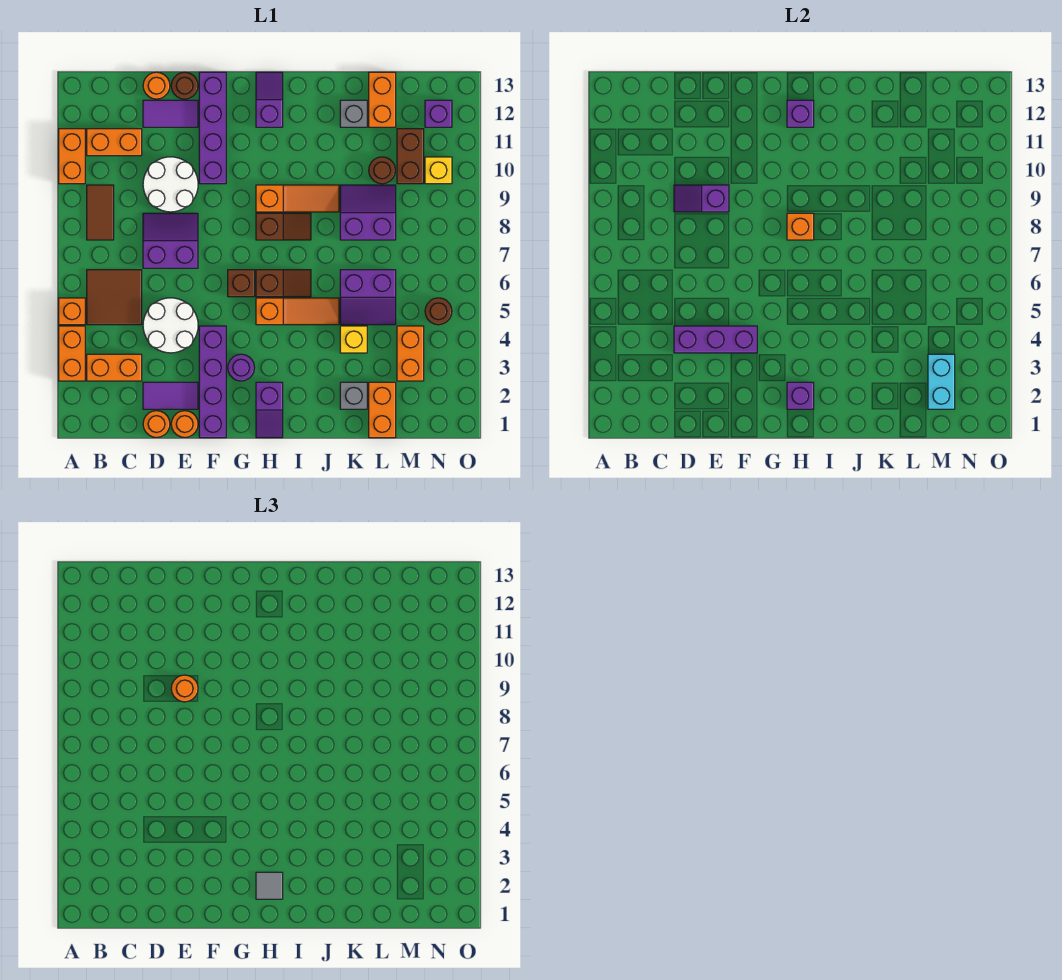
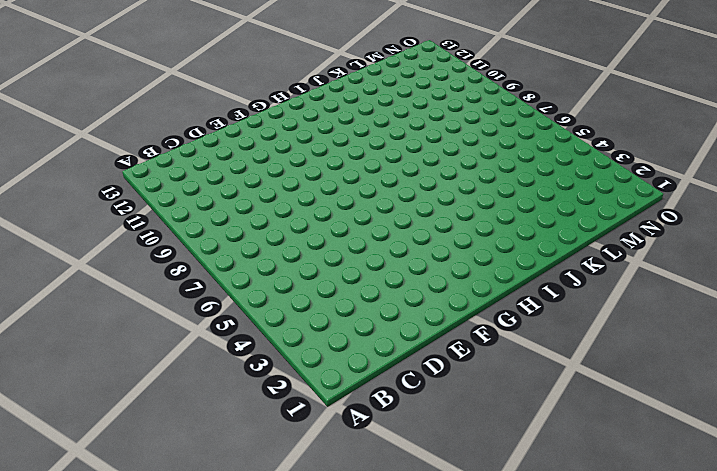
none -> orange brick A3:A4 level 1
none -> orange brick A5 level 1
none -> orange brick A10:A11 level 1
none -> orange brick B3:C3 level 1

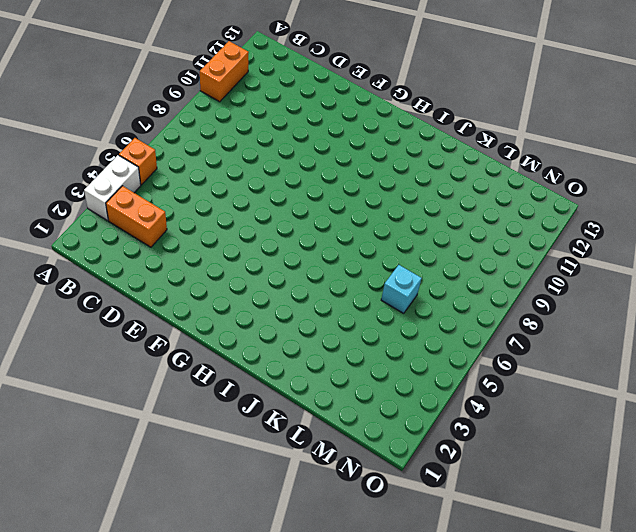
white brick A3:A4 level 1 -> orange brick A3:A4 level 1
cyan brick L6 level 1 -> purple slope K5:L6 level 1 top 6
none -> brown tile B5:C6 level 1
none -> brown tile B8:B9 level 1
none -> orange brick B11:C11 level 1
none -> orange round brick D1 level 1

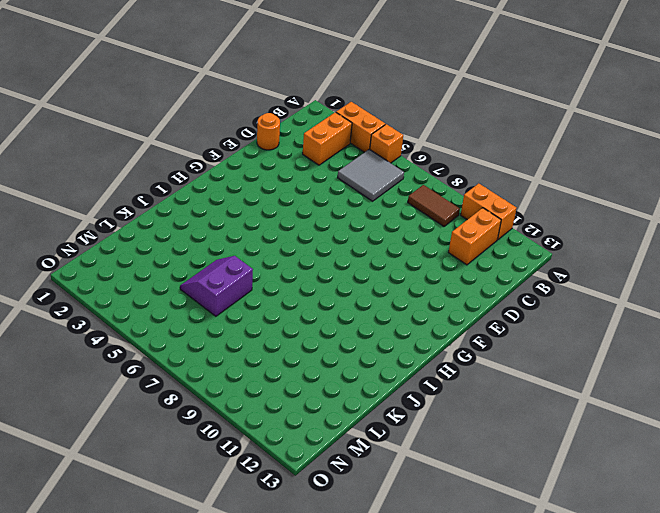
grey tile B5:C6 level 1 -> brown tile B5:C6 level 1
none -> purple tile D2:E2 level 1
none -> white round brick D4:E5 level 1
none -> purple slope D7:E8 level 1 top 7
none -> white round brick D9:E10 level 1

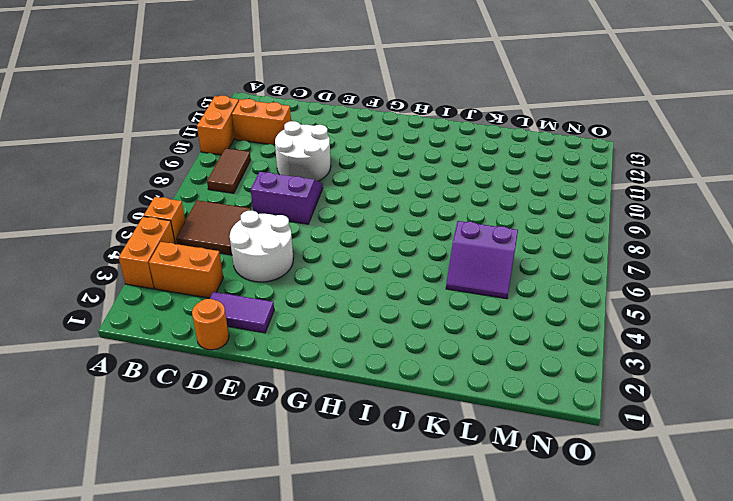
none -> purple tile D12:E12 level 1
none -> orange round brick D13 level 1
none -> orange round brick E1 level 1
none -> brown round brick E13 level 1

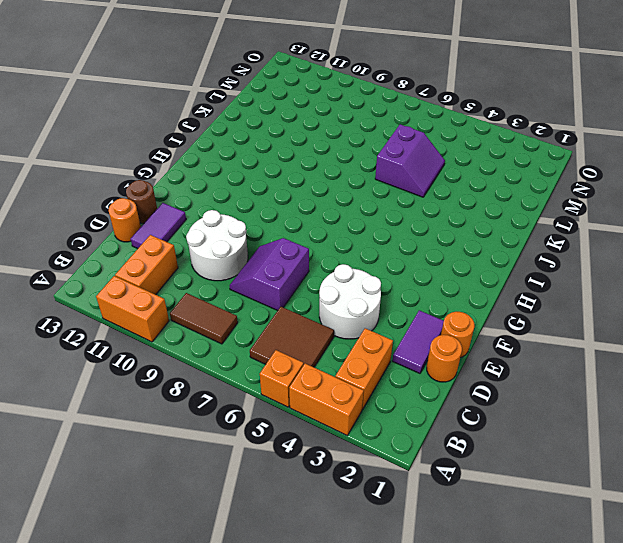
none -> purple brick F1:F4 level 1
none -> purple brick F10:F13 level 1
none -> purple round brick G3 level 1
none -> brown brick G6 level 1

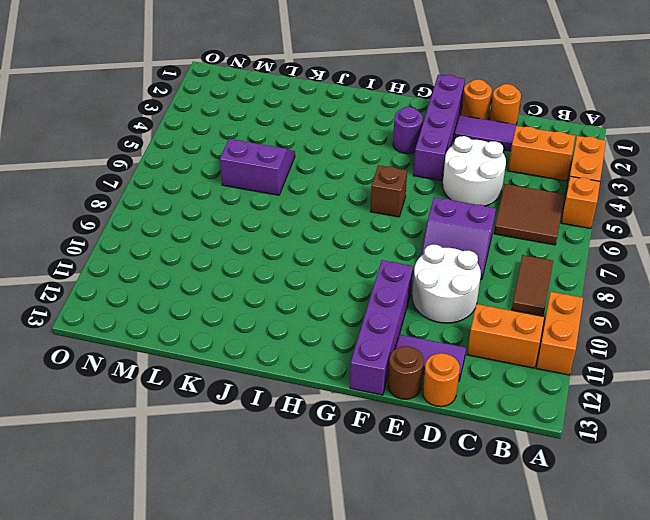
none -> purple slope H1:H2 level 1 top 2
none -> orange slope H5:J5 level 1 top H
none -> brown slope H6:I6 level 1 top H
none -> brown slope H8:I8 level 1 top H

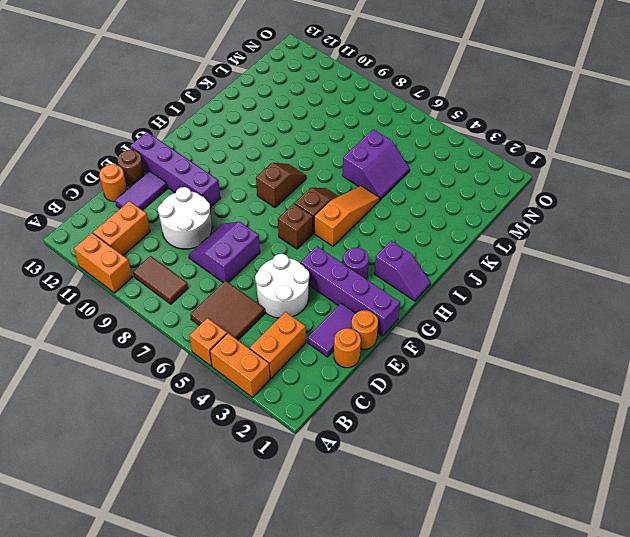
none -> orange slope H9:J9 level 1 top H
none -> purple slope H12:H13 level 1 top 12
none -> grey brick K2 level 1
none -> yellow brick K4 level 1

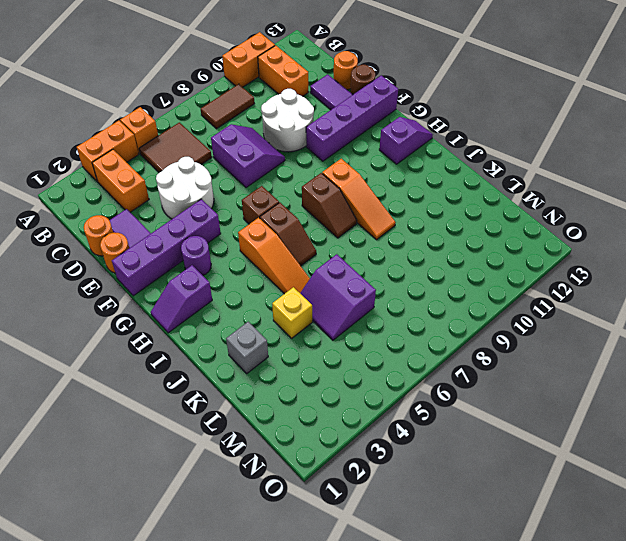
none -> purple slope K8:L9 level 1 top 8
none -> grey brick K12 level 1
none -> orange brick L1:L2 level 1
none -> brown round brick L10 level 1

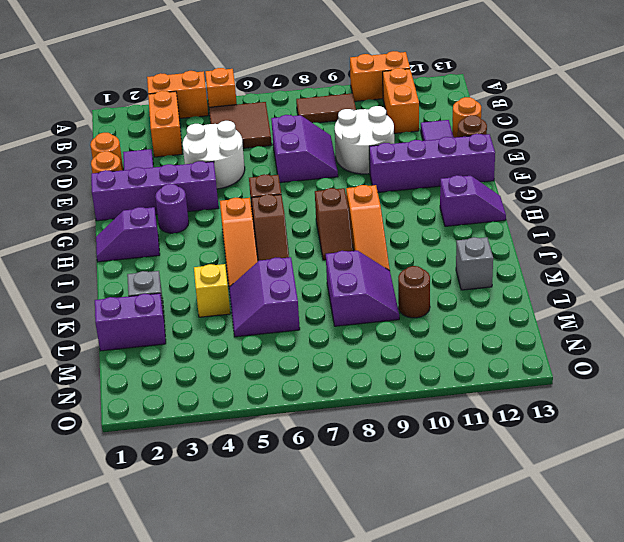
purple brick L1:L2 level 1 -> orange brick L1:L2 level 1
none -> orange brick L12:L13 level 1
none -> orange brick M3:M4 level 1
none -> brown brick M10:M11 level 1
none -> brown round brick N5 level 1

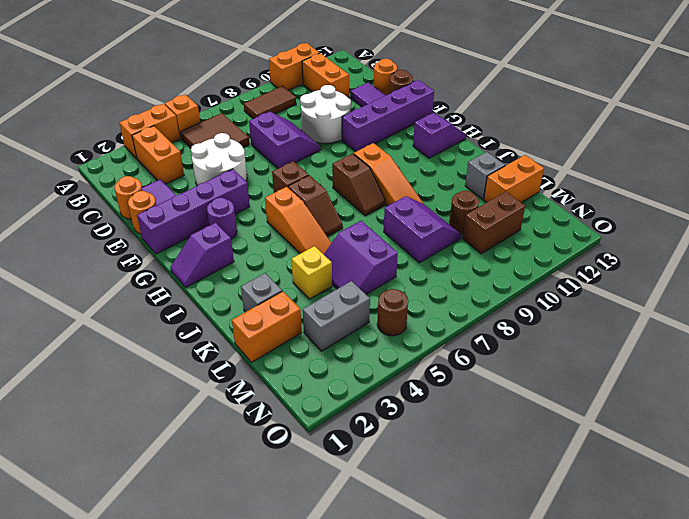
grey brick M3:M4 level 1 -> orange brick M3:M4 level 1
none -> yellow brick N10 level 1
none -> purple brick N12 level 1
none -> purple brick D4:F4 level 2
none -> purple slope D9:E9 level 2 top E

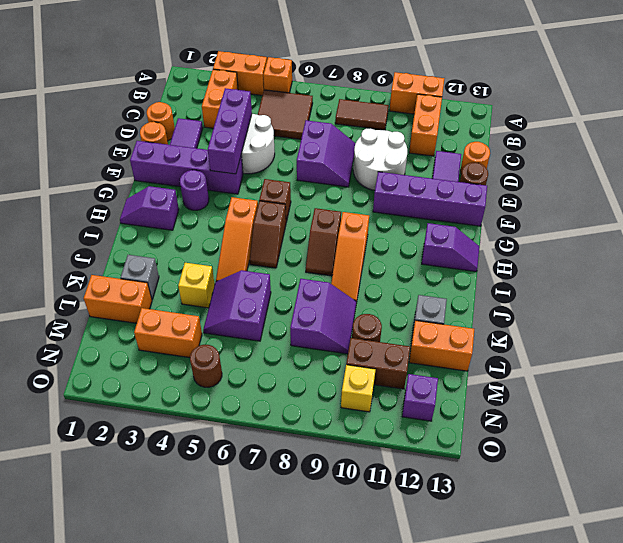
none -> purple slope D9:E9 level 2 top E
none -> purple brick H2 level 2
none -> orange brick H8 level 2
none -> purple brick H12 level 2

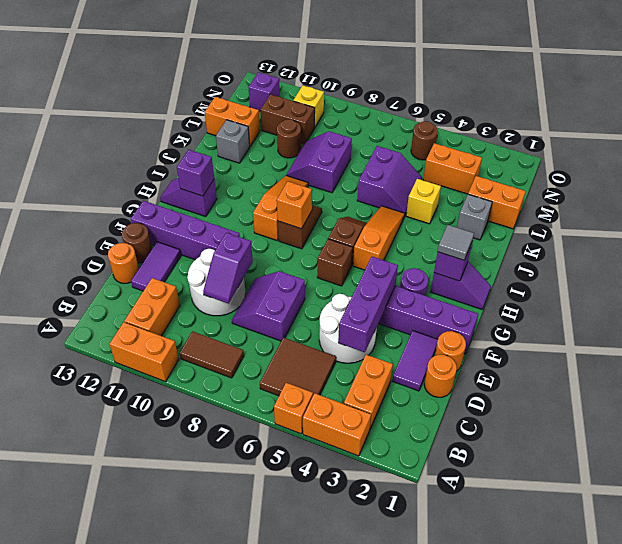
none -> cyan brick M2:M3 level 2
none -> orange round brick E9 level 3

